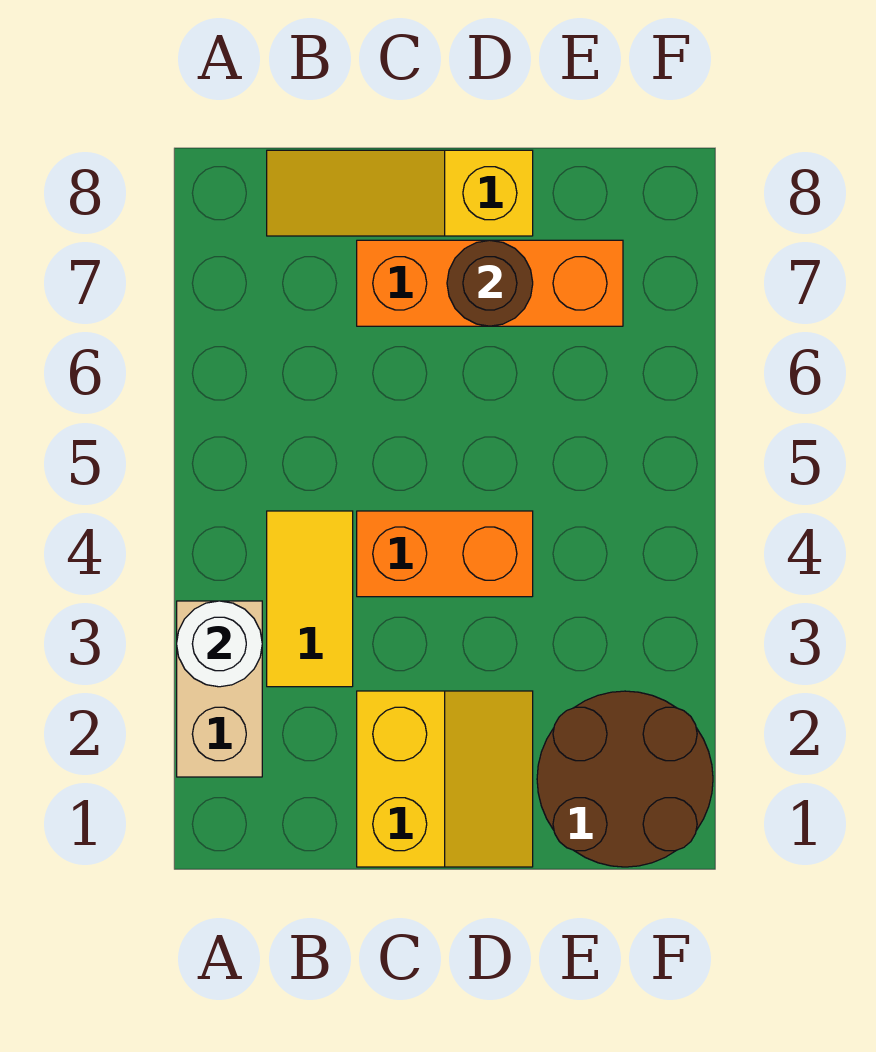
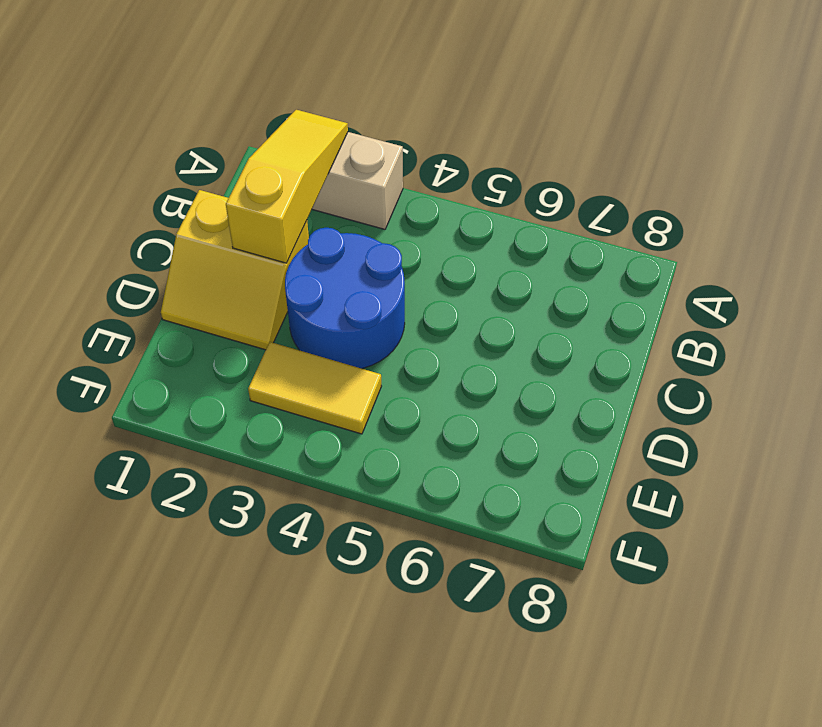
yellow slope A2:C2 level 2 top C -> yellow slope B8:D8 level 1 top D
blue round brick C3:D4 level 1 -> orange brick C4:D4 level 1
yellow tile E3:E4 level 1 -> yellow tile B3:B4 level 1
none -> orange brick C7:E7 level 1
none -> brown round brick E1:F2 level 1

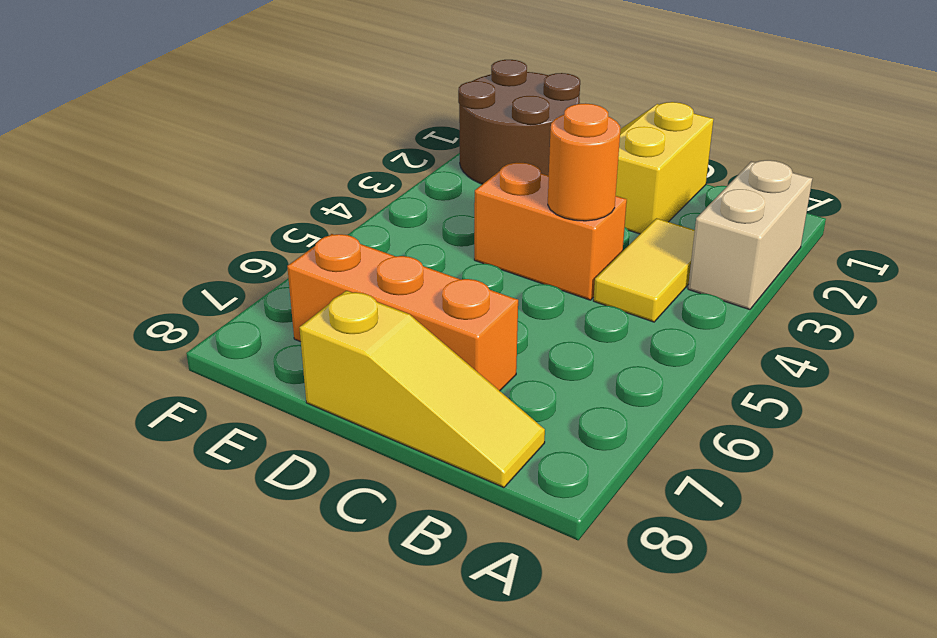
orange round brick C4 level 2 -> none
none -> white round brick A3 level 2
none -> brown round brick D7 level 2

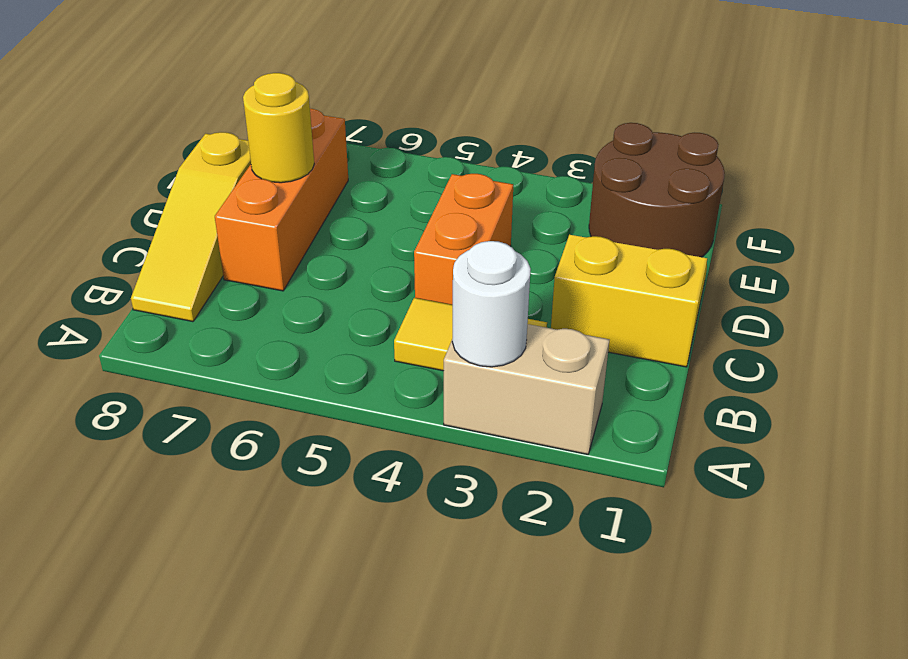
yellow round brick D7 level 2 -> brown round brick D7 level 2

